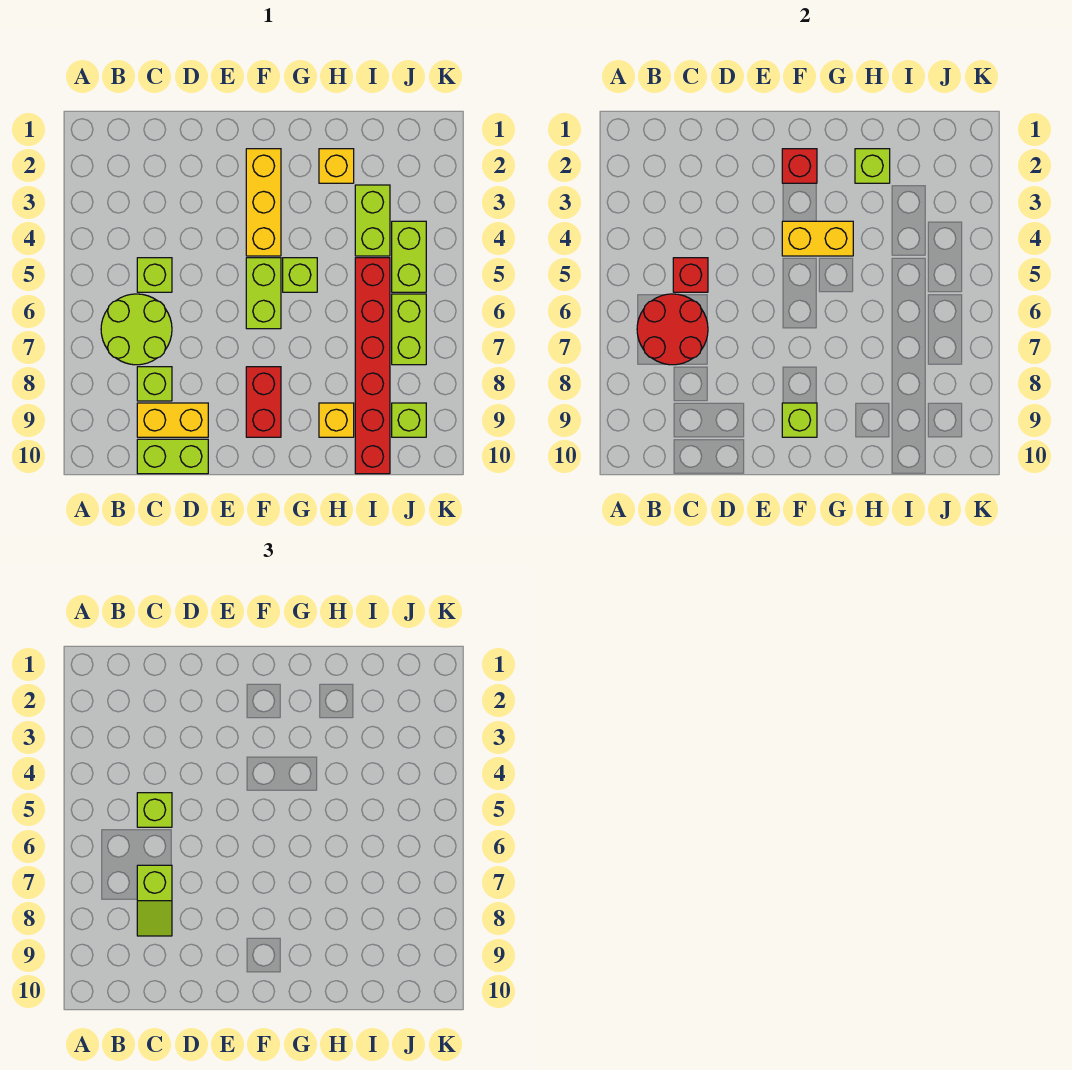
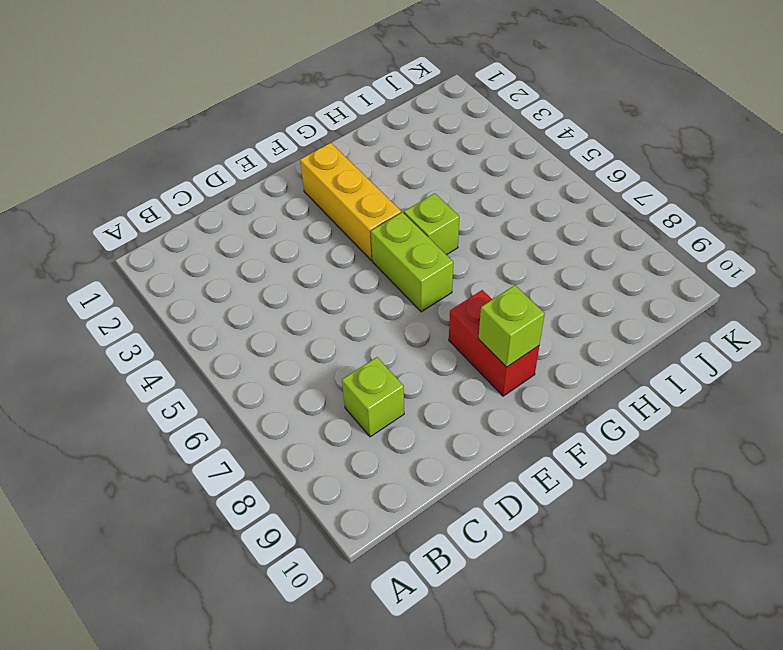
none -> lime round brick B6:C7 level 1
none -> lime brick C5 level 1
none -> yellow brick C9:D9 level 1

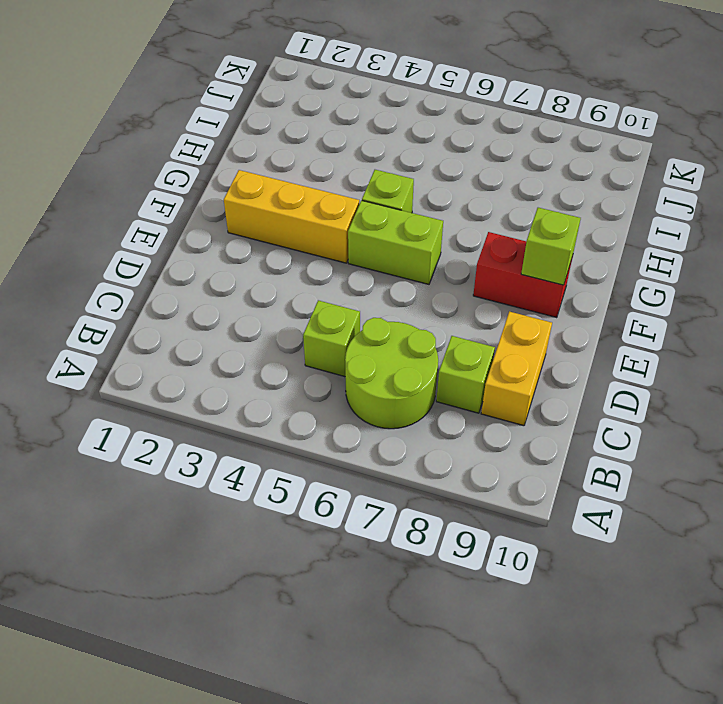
none -> lime brick C10:D10 level 1
none -> yellow brick H2 level 1
none -> yellow brick H9 level 1

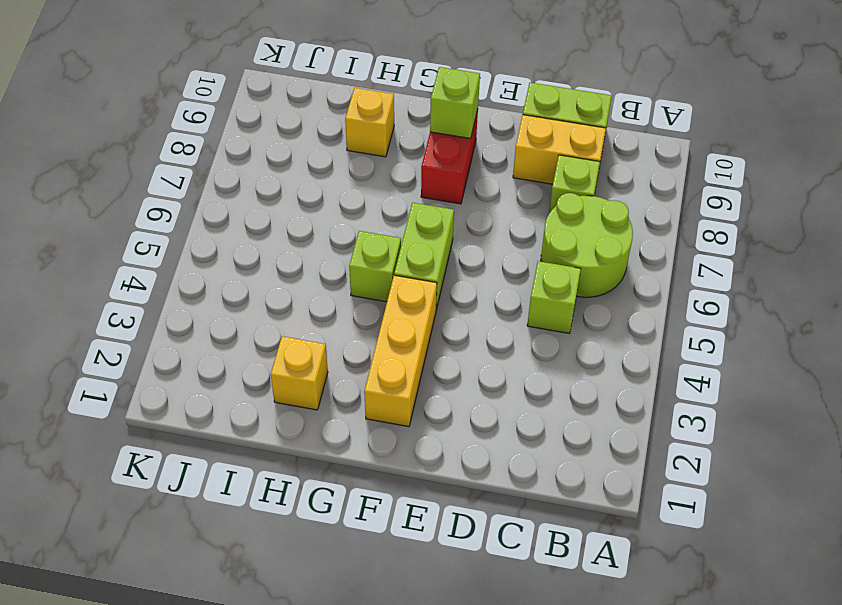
none -> lime brick I3:I4 level 1
none -> red brick I5:I10 level 1
none -> lime brick J4:J5 level 1

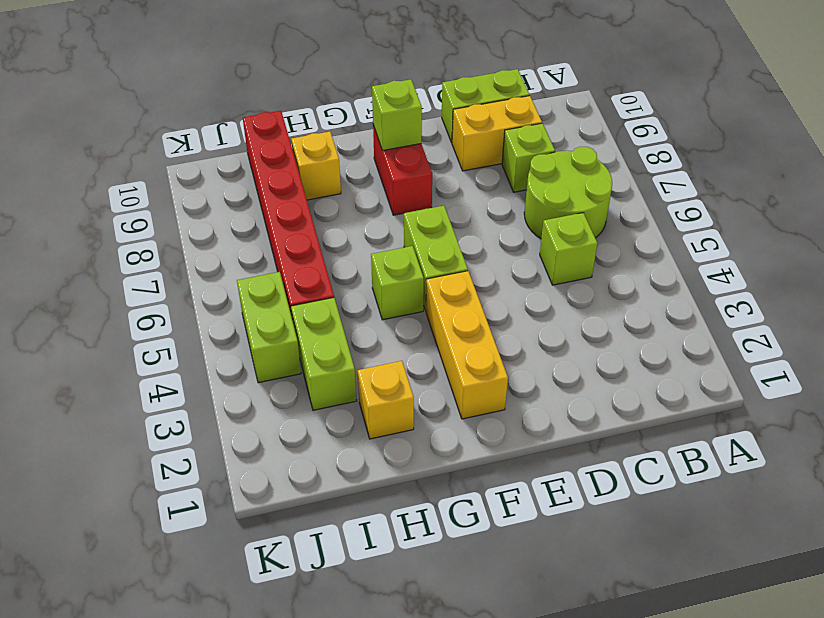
none -> lime brick J6:J7 level 1
none -> lime brick J9 level 1
none -> red round brick B6:C7 level 2

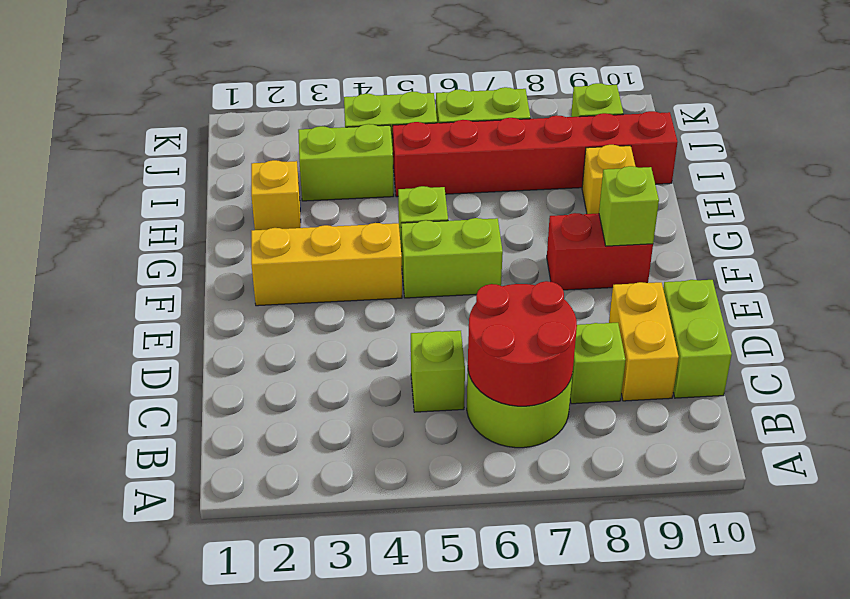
none -> red brick C5 level 2
none -> red brick F2 level 2
none -> yellow brick F4:G4 level 2

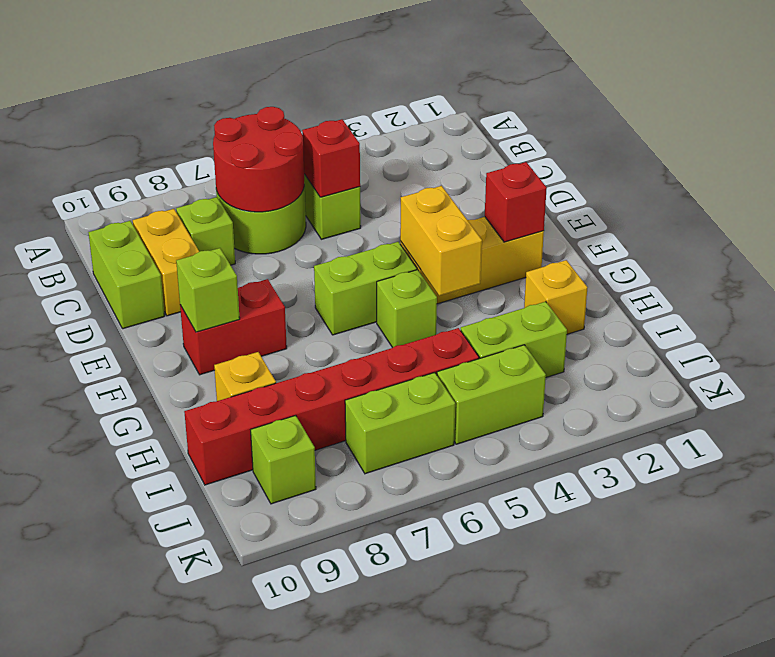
none -> lime brick H2 level 2
none -> lime brick C5 level 3
none -> lime slope C7:C8 level 3 top 7

